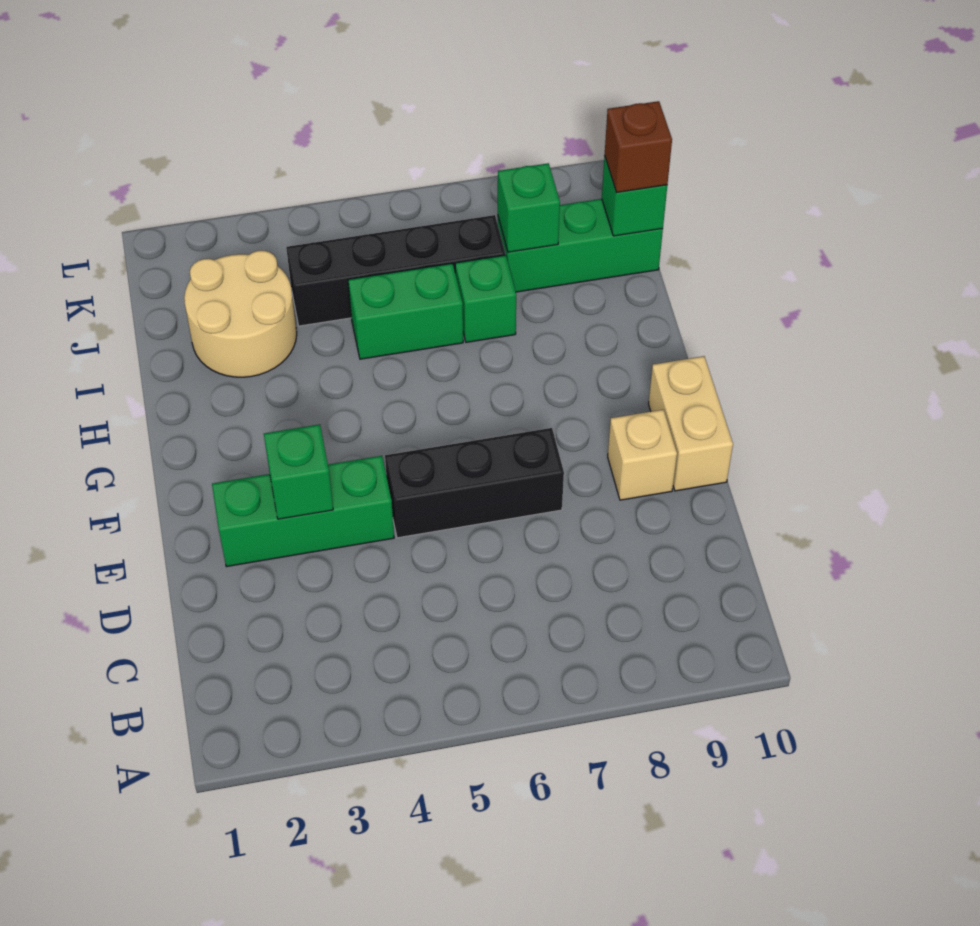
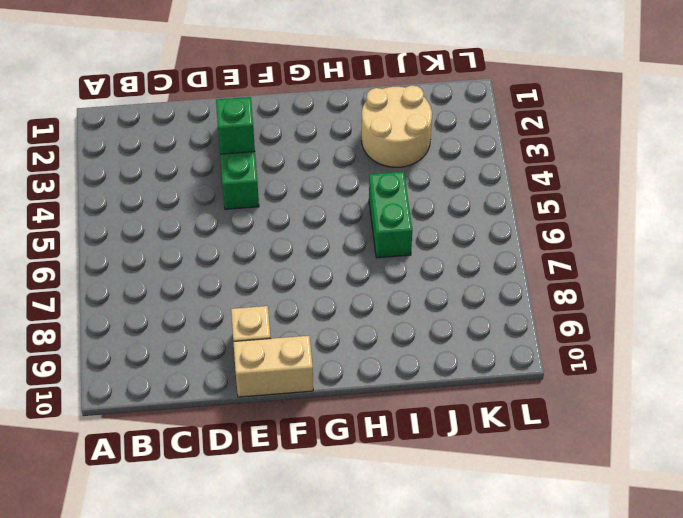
none -> black brick E5:E7 level 1
none -> green brick I7 level 1
none -> black brick J4:J7 level 1

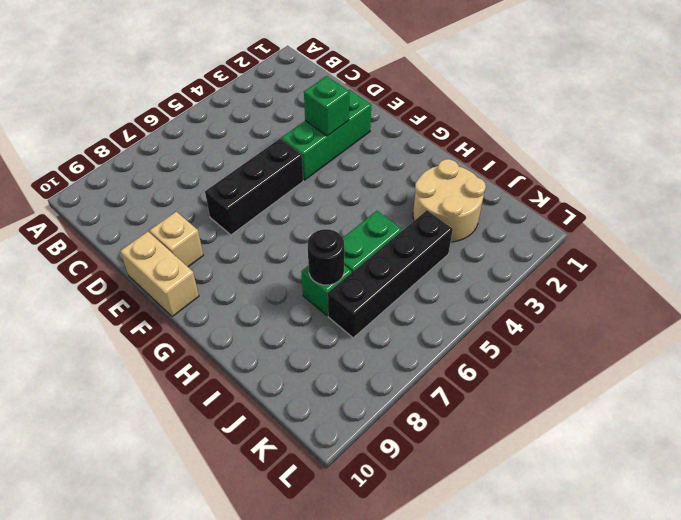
black round brick I7 level 2 -> none
none -> green brick J8:J10 level 1
none -> green brick J8 level 2
none -> green brick J10 level 2

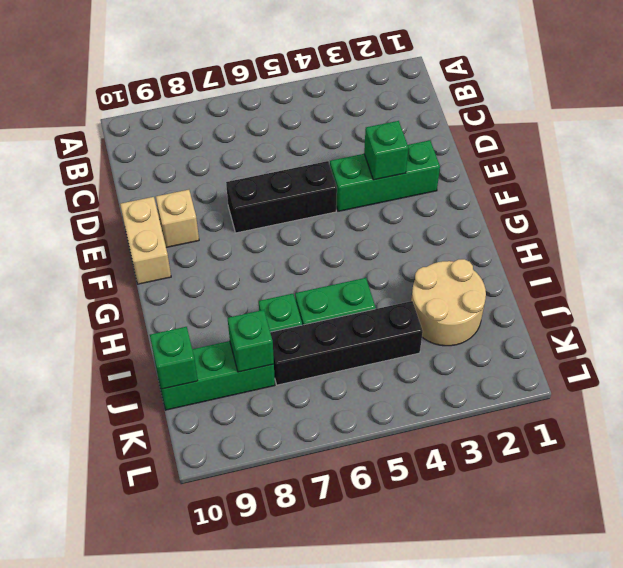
none -> brown brick J10 level 3

